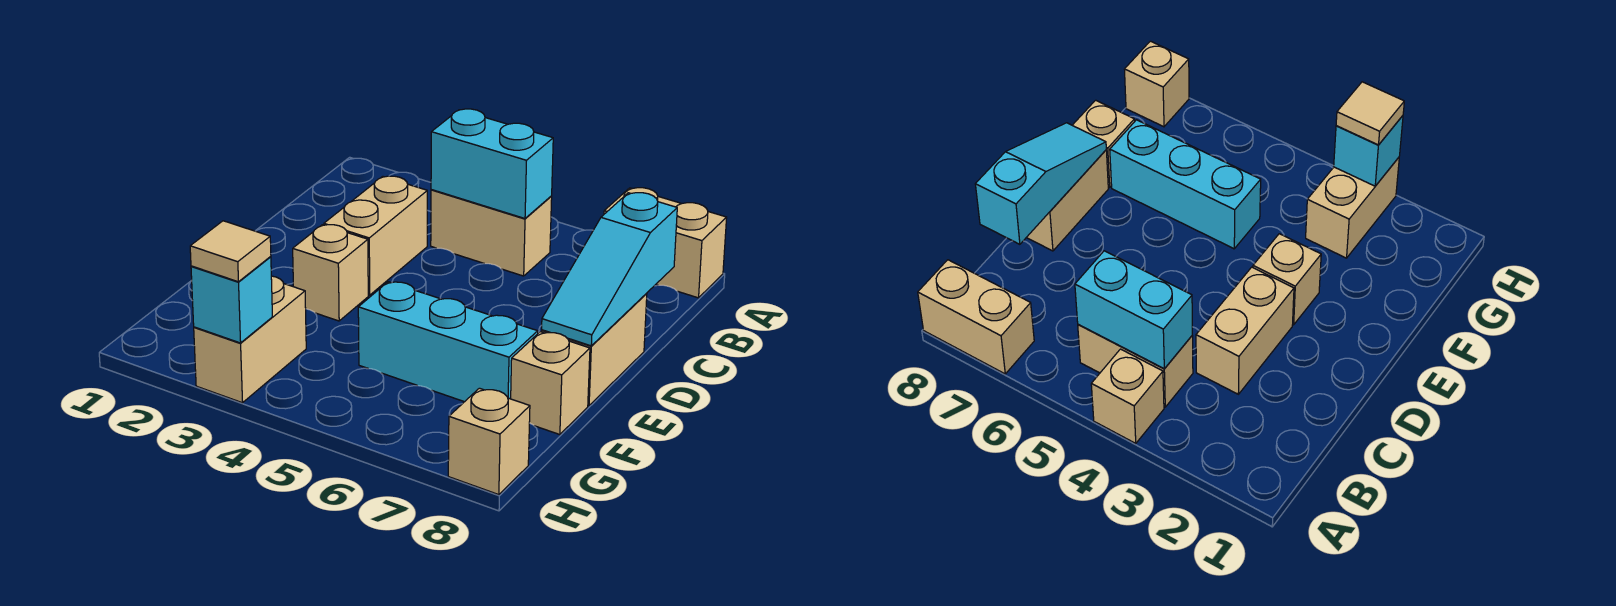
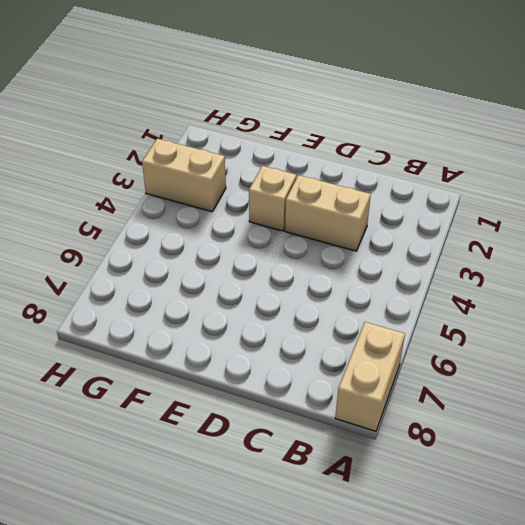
none -> tan brick A4 level 1
none -> tan brick B4:B5 level 1
none -> tan brick D8:E8 level 1

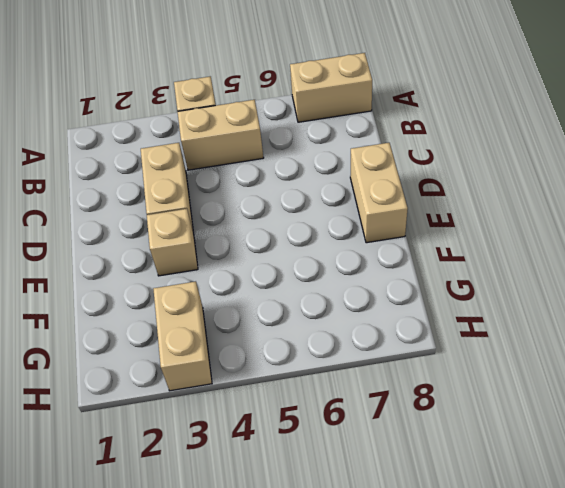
none -> cyan brick F5:F7 level 1
none -> tan brick F8 level 1
none -> tan brick H8 level 1

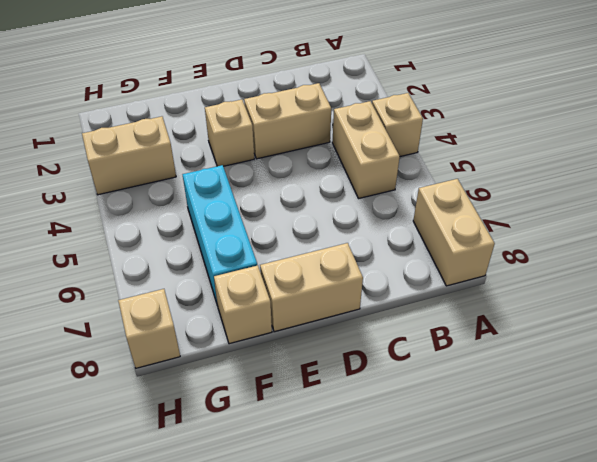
none -> cyan brick B4:B5 level 2
none -> cyan slope C8:E8 level 2 top C
none -> cyan brick H3 level 2

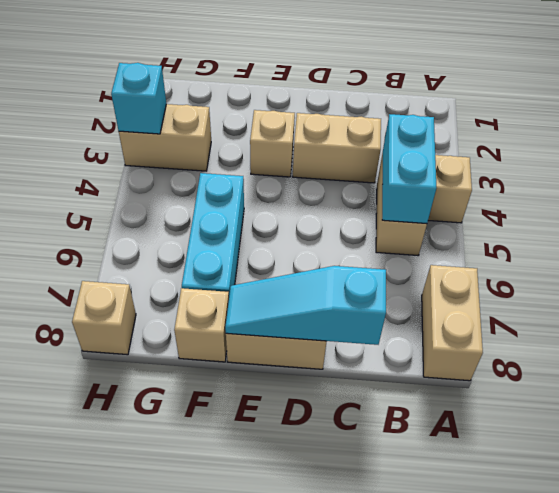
none -> tan tile H3 level 3

